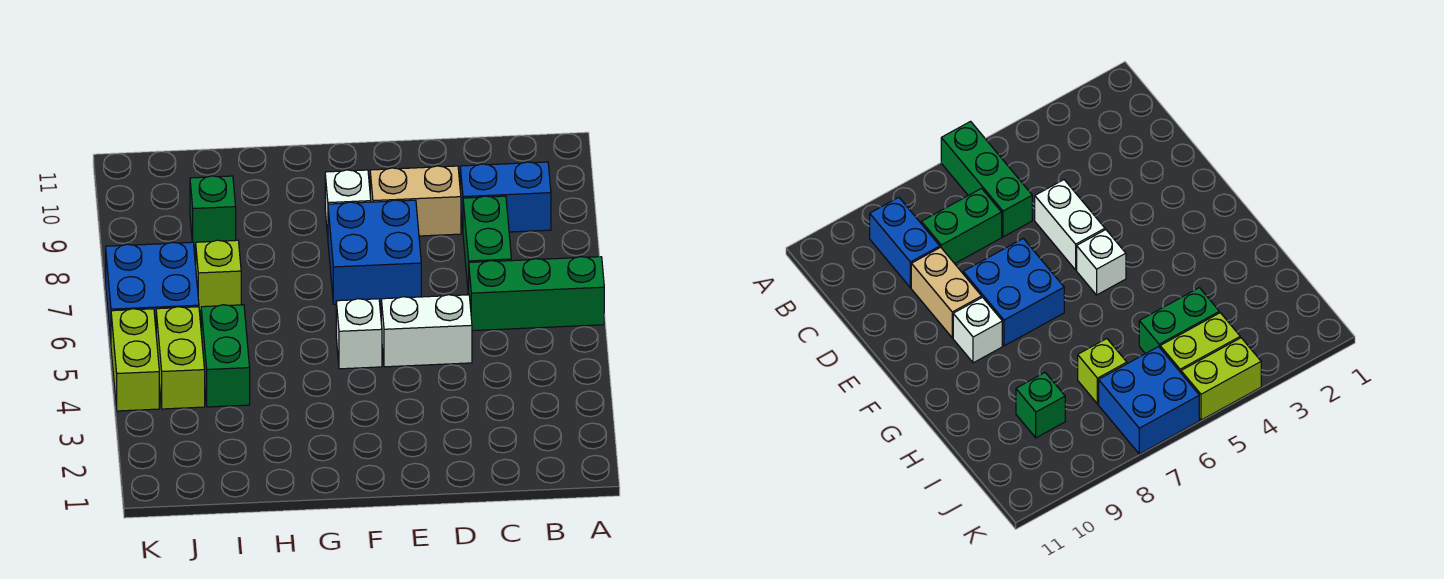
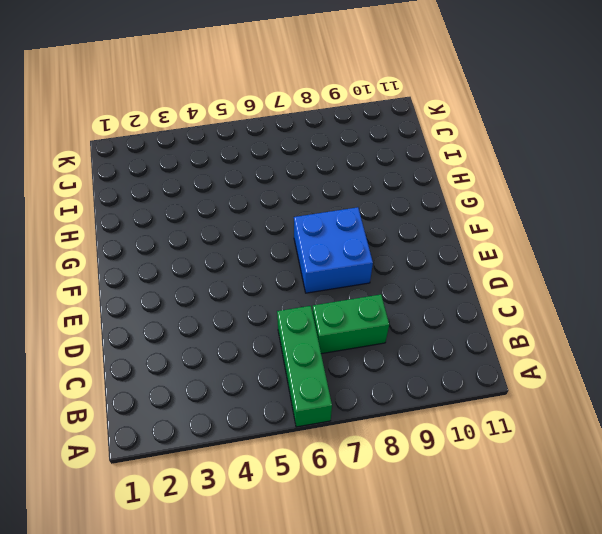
none -> blue brick B9:C9 level 1
none -> white brick D5:E5 level 1
none -> tan brick D9:E9 level 1

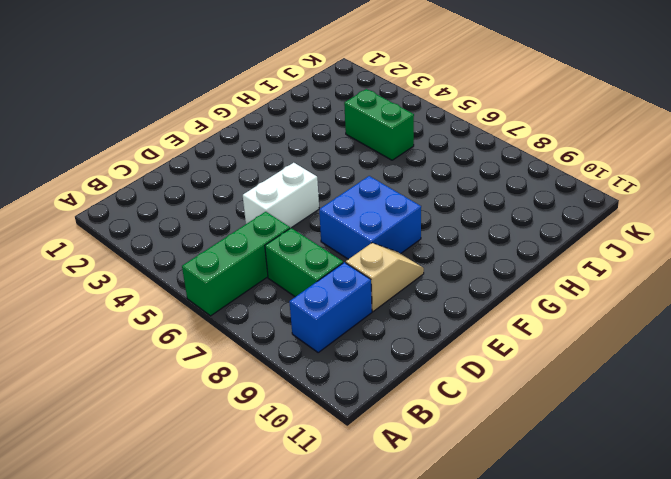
tan slope D9:E9 level 1 top D -> tan brick D9:E9 level 1
none -> white brick F5 level 1
none -> white brick F9 level 1
none -> lime brick I7 level 1

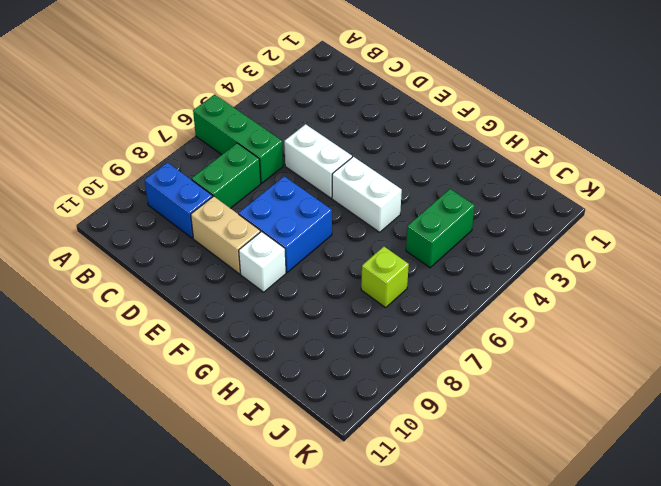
white brick F5:G5 level 1 -> white brick F5 level 1
none -> green brick I9 level 1
none -> lime brick J4:J5 level 1
none -> blue brick J6:K7 level 1

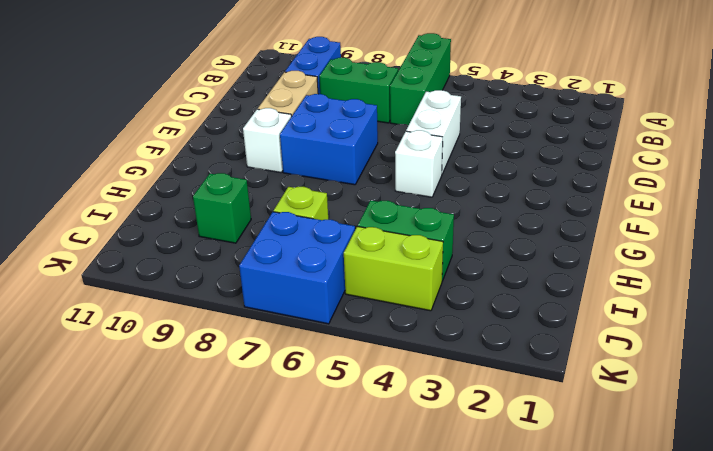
none -> lime brick K4:K5 level 1

